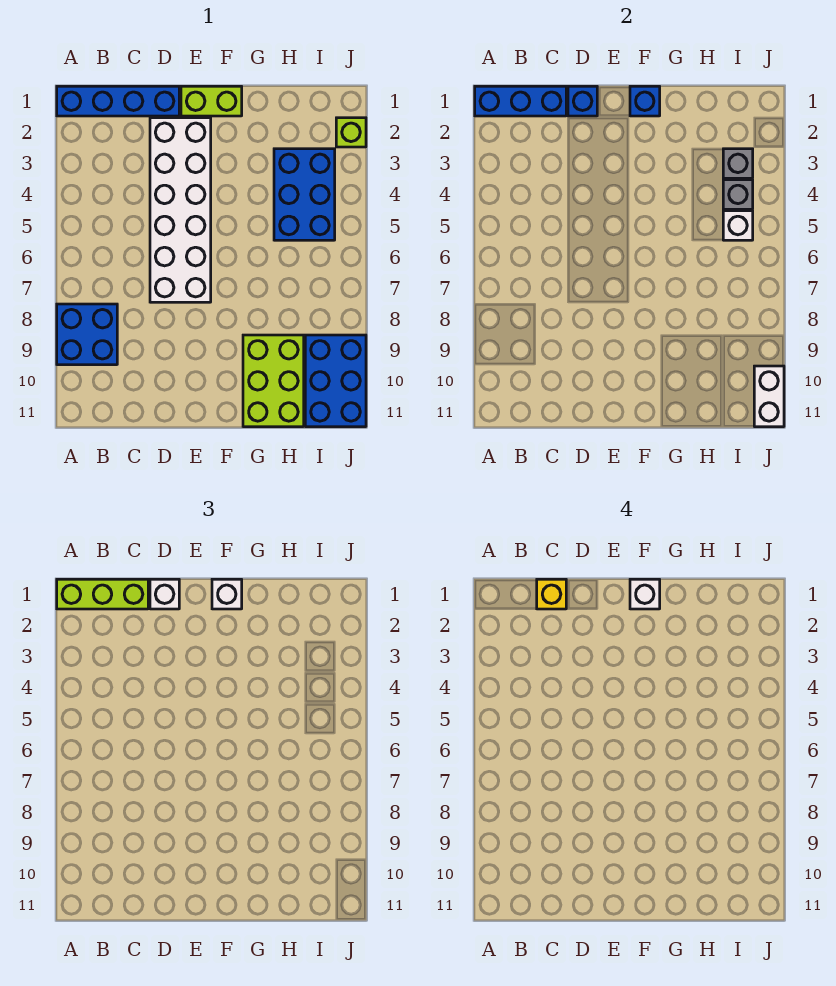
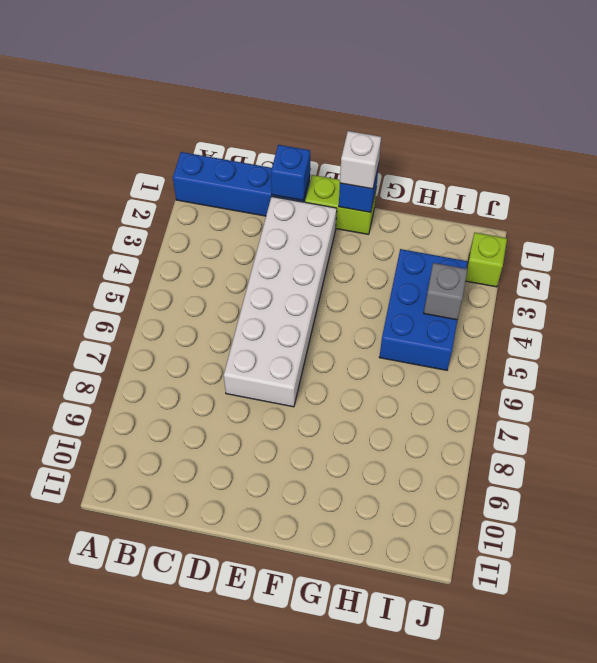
none -> blue brick A8:B9 level 1
none -> lime brick G9:H11 level 1
none -> blue brick I9:J11 level 1

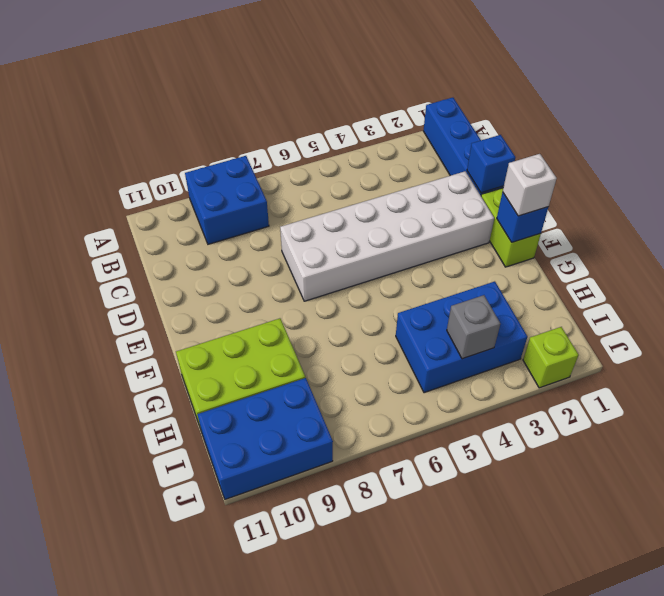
none -> blue brick A1:C1 level 2
none -> grey brick I3 level 2
none -> white brick I5 level 2

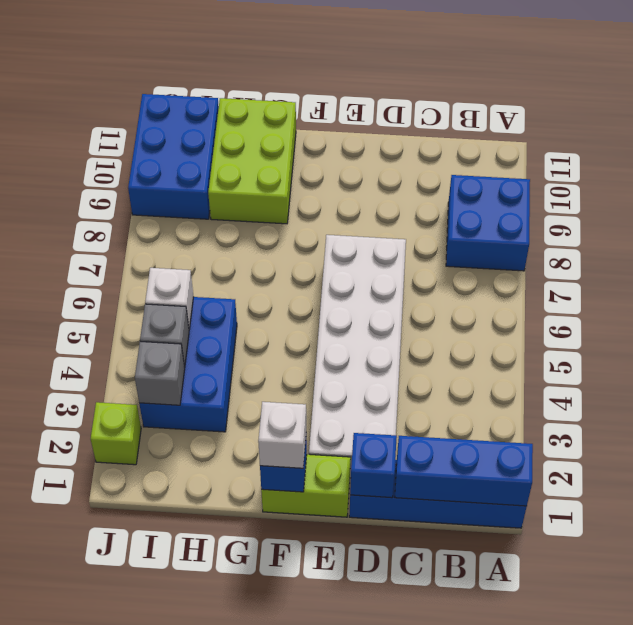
none -> white brick J10:J11 level 2
none -> lime brick A1:C1 level 3
none -> white brick D1 level 3

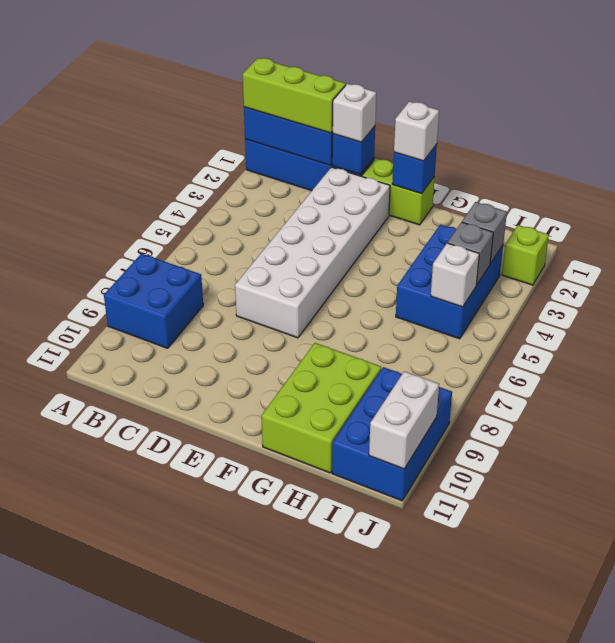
none -> yellow brick C1 level 4
none -> white brick F1 level 4

